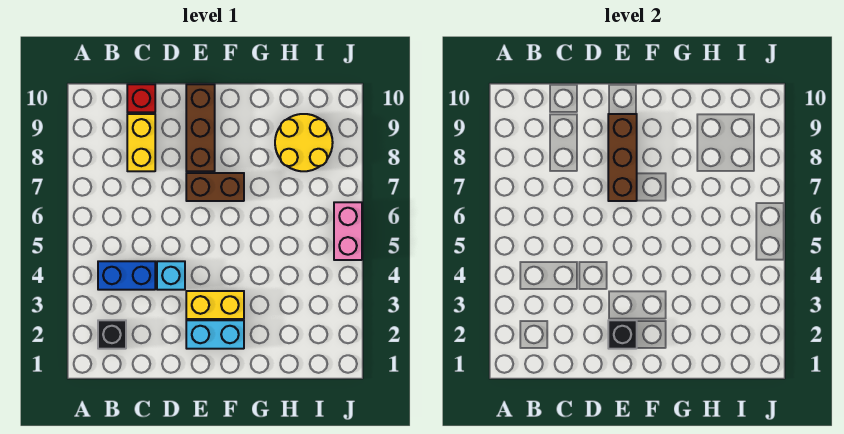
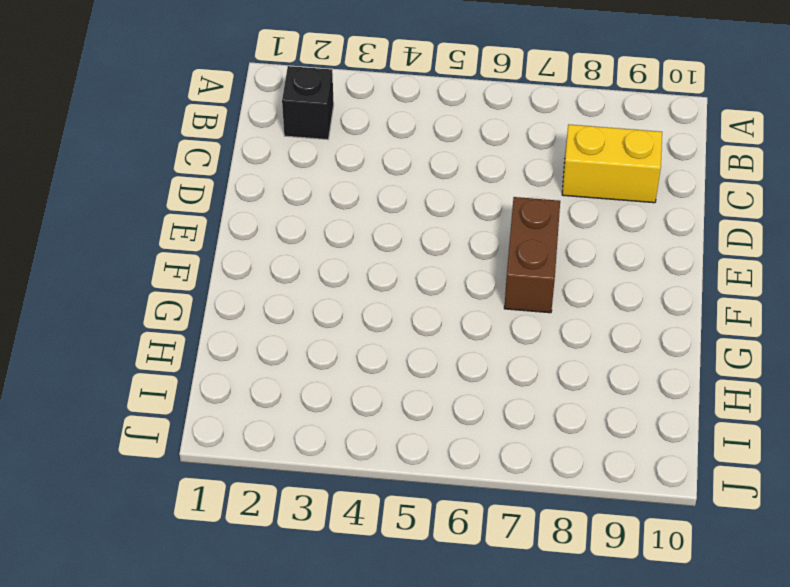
none -> blue brick B4:C4 level 1
none -> red brick C10 level 1
none -> cyan brick D4 level 1

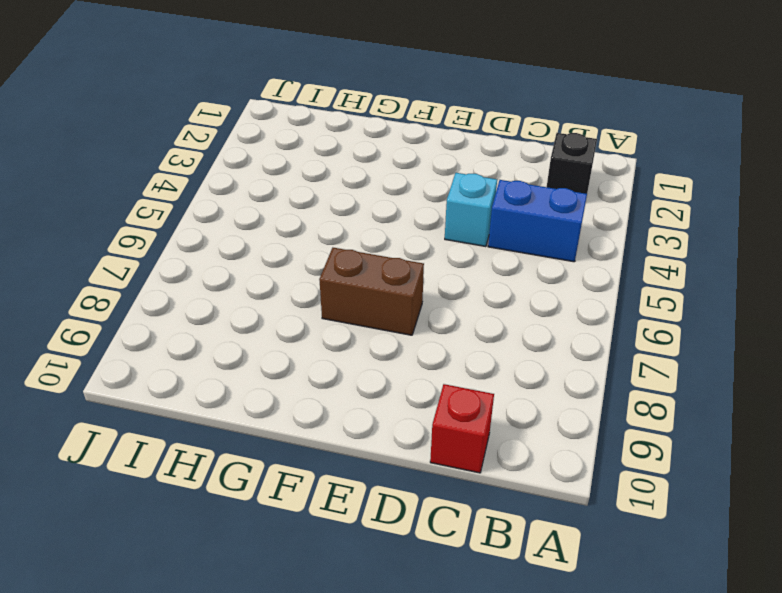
none -> yellow brick C8:C9 level 1
none -> cyan brick E2:F2 level 1
none -> yellow brick E3:F3 level 1

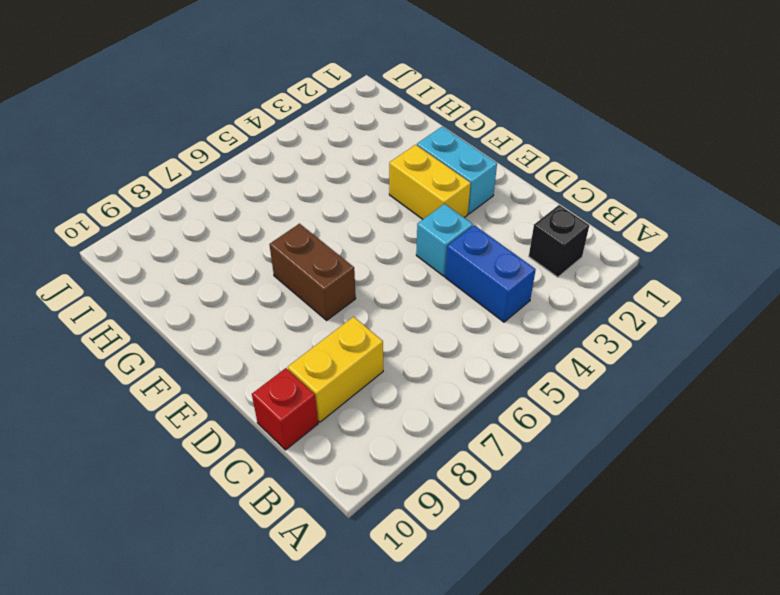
none -> brown brick E8:E10 level 1
none -> yellow round brick H8:I9 level 1
none -> pink brick J5:J6 level 1

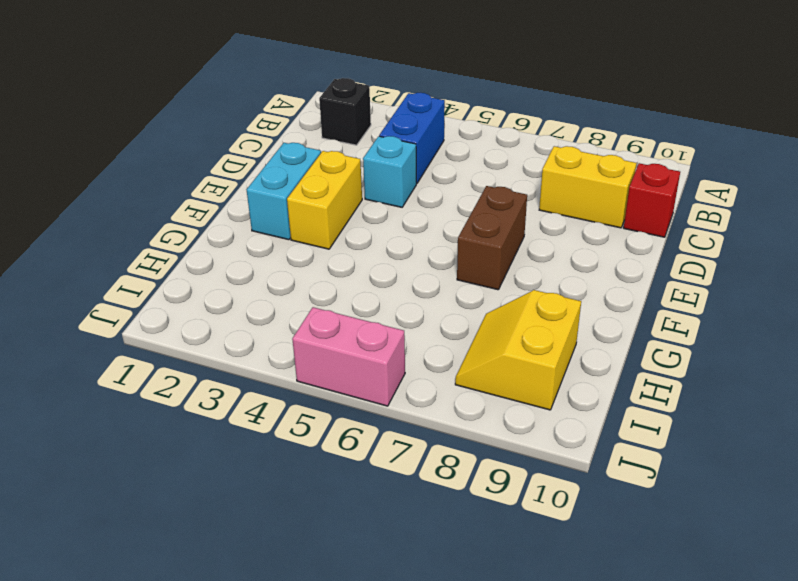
yellow slope H8:I9 level 1 top 9 -> yellow round brick H8:I9 level 1
none -> brown brick E8:E10 level 1
none -> black brick E2 level 2
none -> brown brick E7:E9 level 2

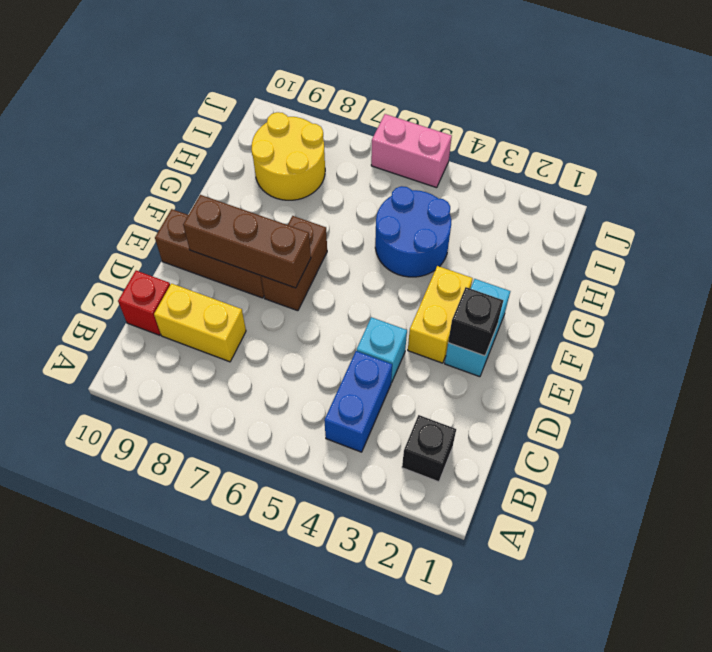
blue round brick G4:H5 level 1 -> none

